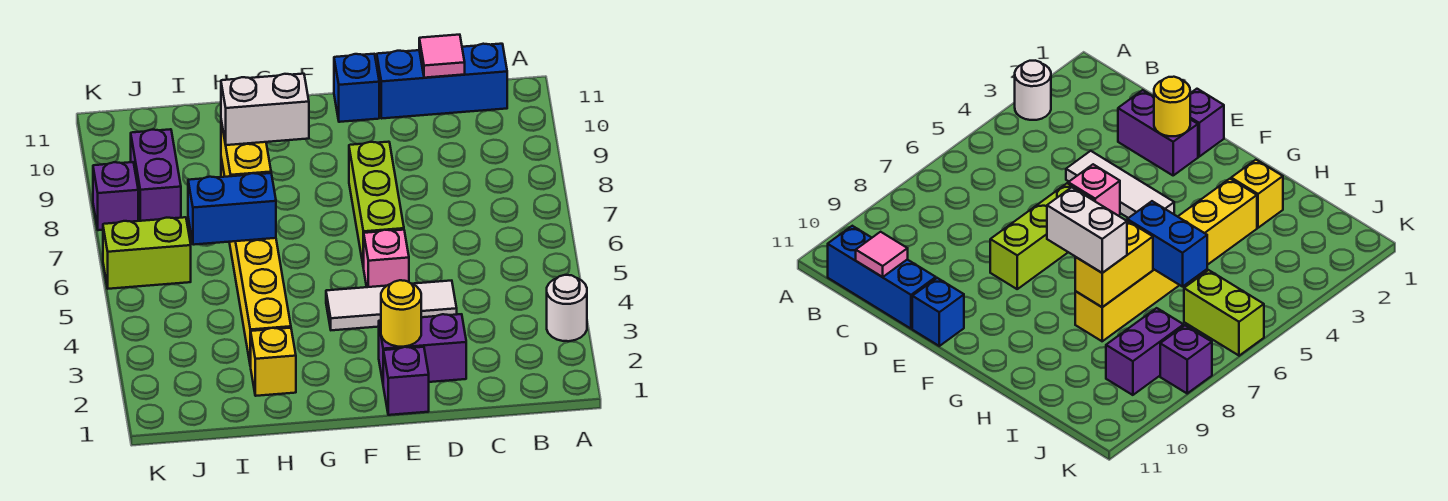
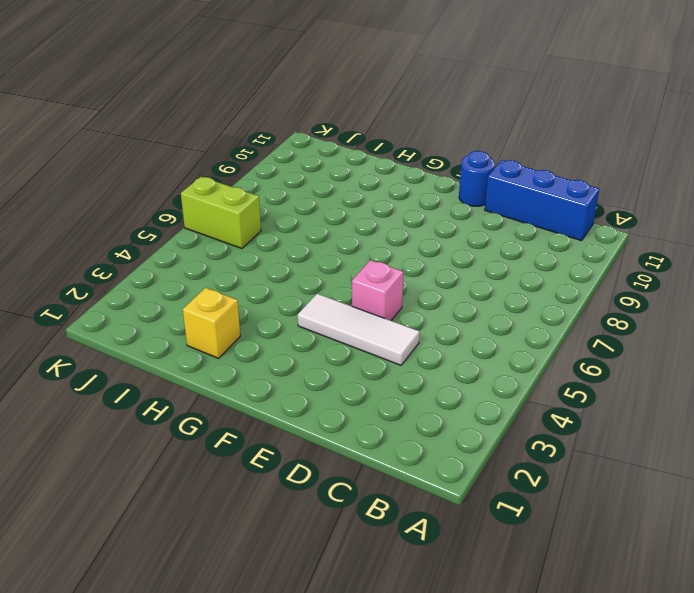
blue round brick E11 level 1 -> blue brick E11 level 1
none -> white round brick A3 level 1
none -> purple brick D2:E2 level 1
none -> purple brick E1 level 1

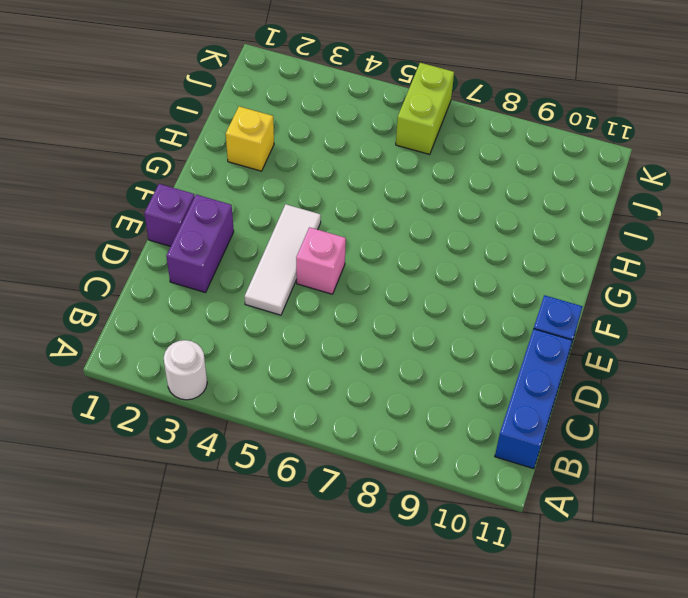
none -> lime brick E6:E8 level 1
none -> yellow brick H3:H8 level 1
none -> purple brick J8:J9 level 1

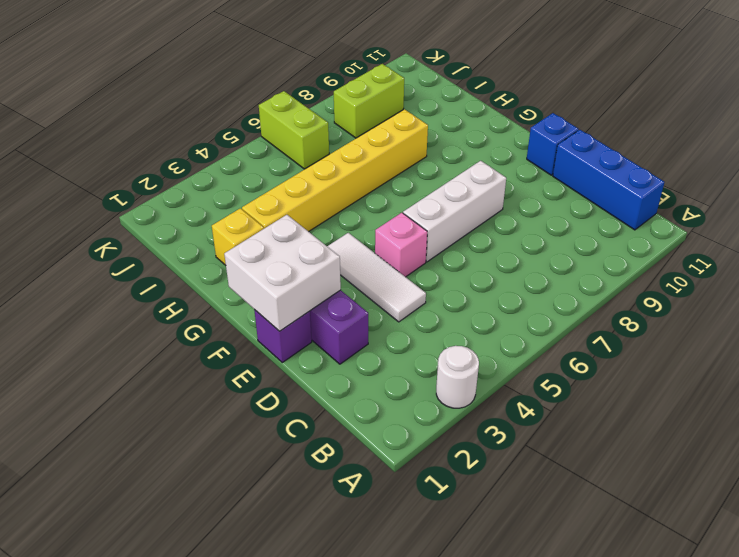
white brick E1:F2 level 2 -> yellow round brick E2 level 2
white brick E6:E8 level 1 -> lime brick E6:E8 level 1
lime brick J8:J9 level 1 -> purple brick J8:J9 level 1
none -> purple brick K8 level 1
none -> pink tile C11 level 2
none -> blue brick H6:I6 level 2

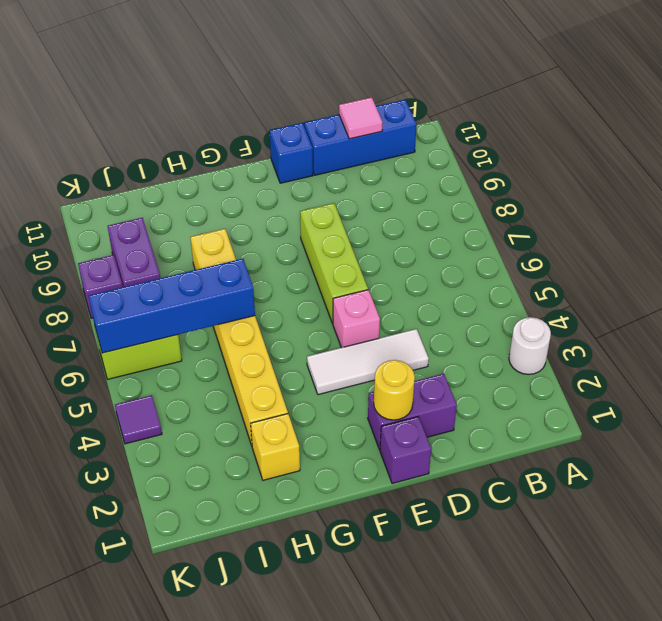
blue brick H6:K6 level 2 -> blue brick H6:I6 level 2
purple tile K4 level 1 -> none
none -> yellow brick H7:H8 level 2
none -> white brick G8:H8 level 3

